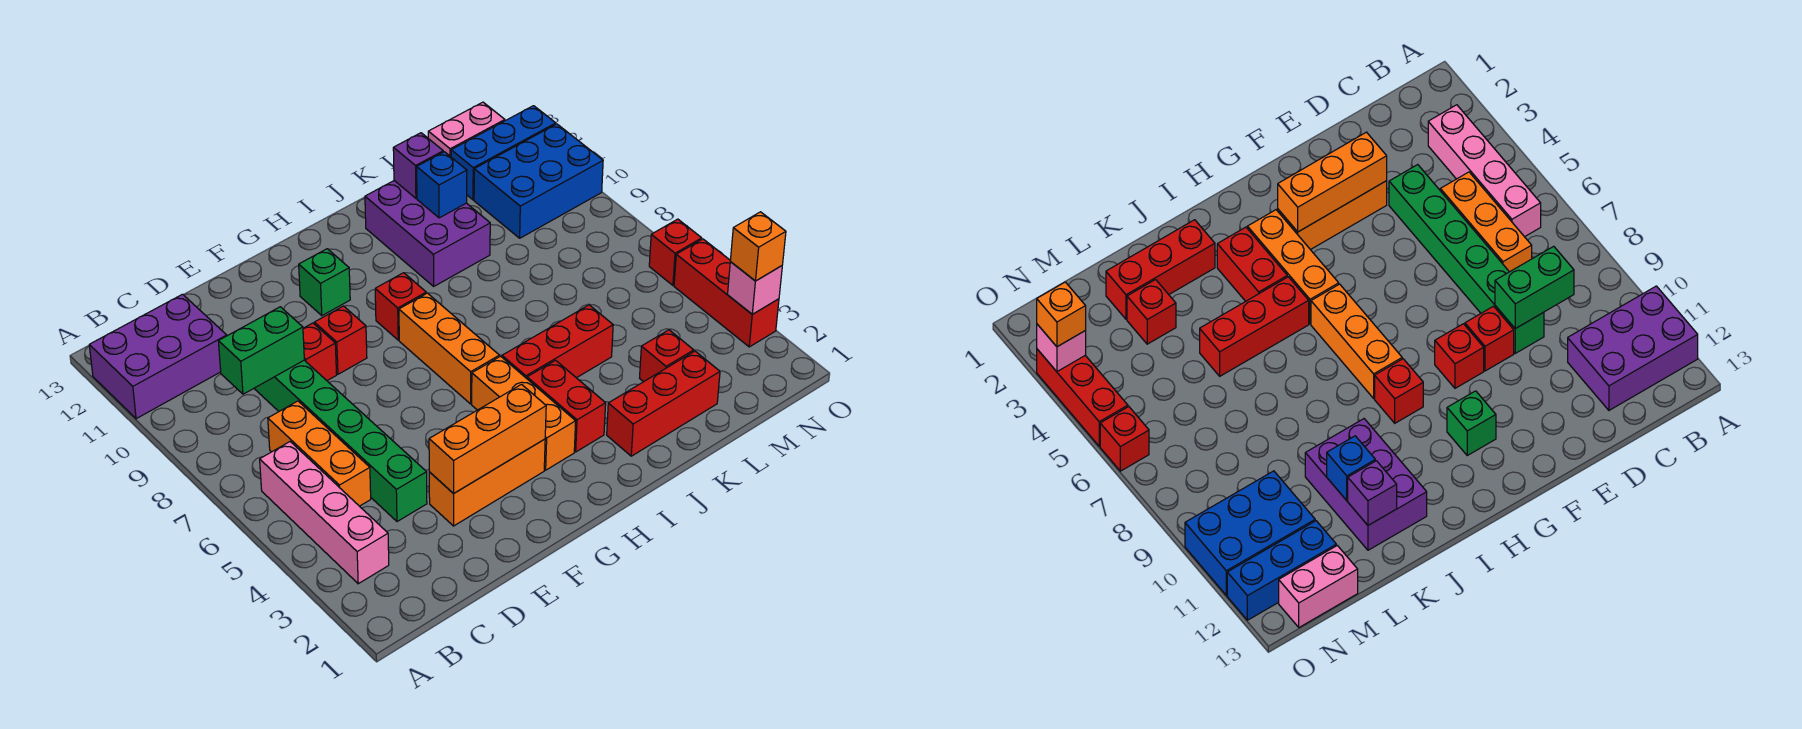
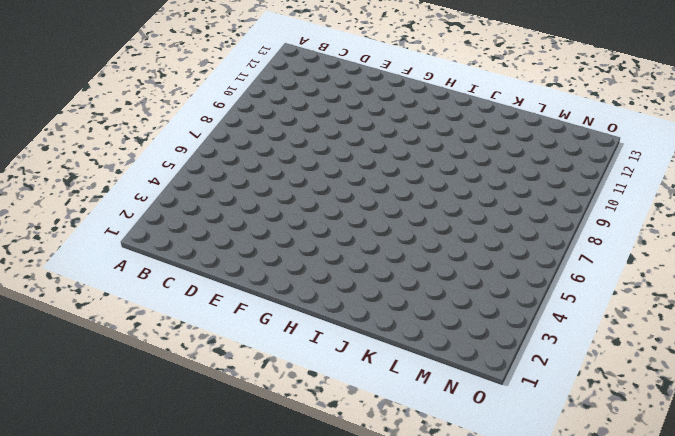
none -> purple brick A11:C12 level 1
none -> pink brick B3:B6 level 1
none -> orange brick C5:C7 level 1

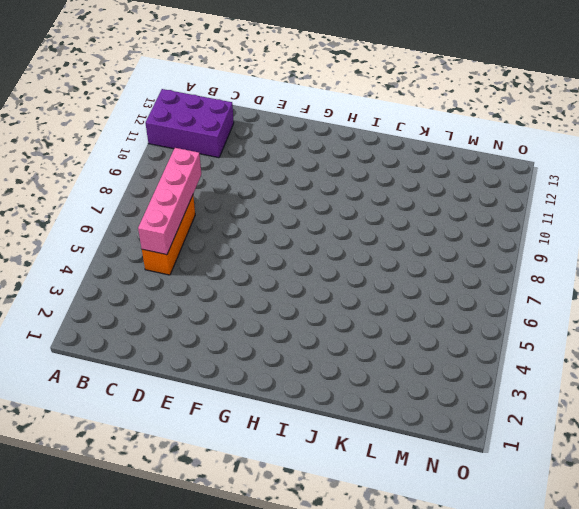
pink brick C5:C8 level 2 -> pink brick B3:B6 level 1
none -> green brick D4:D9 level 1
none -> orange brick E3:G3 level 1
none -> red brick E9 level 1

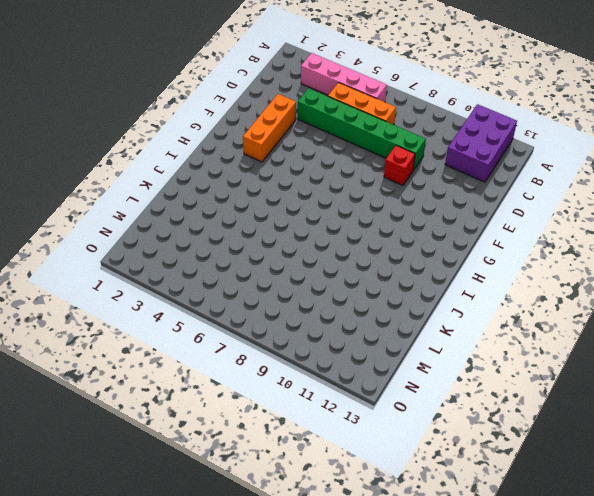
none -> red brick F9 level 1
none -> green brick G11 level 1
none -> orange brick H3:H5 level 1

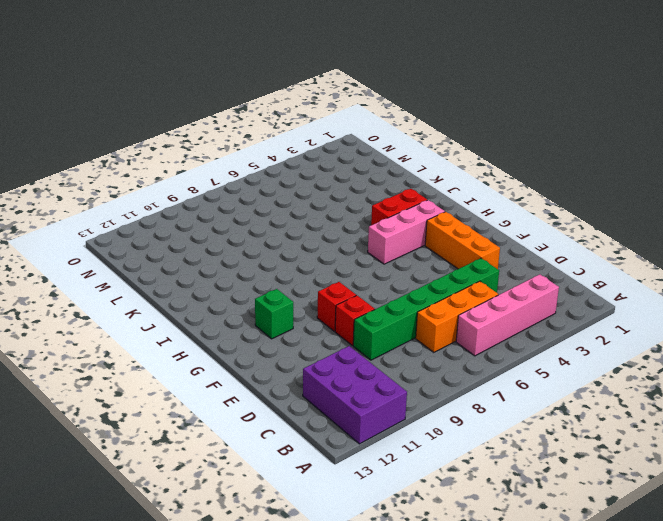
pink brick H3:H5 level 1 -> orange brick H3:H5 level 1
none -> orange brick H6:H8 level 1
none -> red brick H9 level 1
none -> red brick I5:K5 level 1

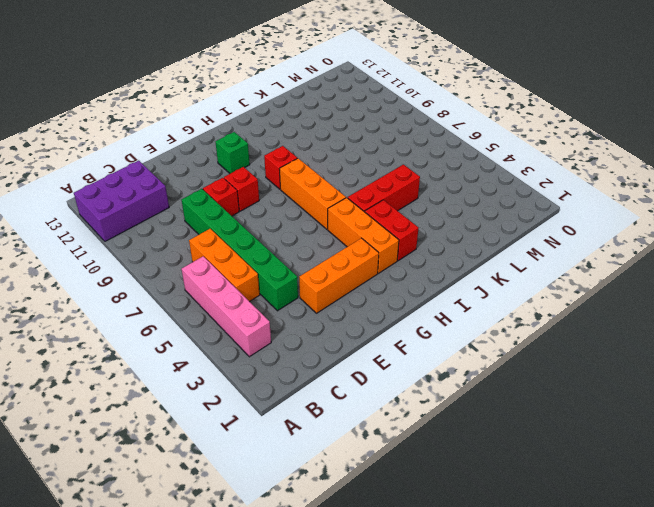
none -> red brick J2:L2 level 1
none -> purple brick J10:K12 level 1
none -> red brick L3 level 1

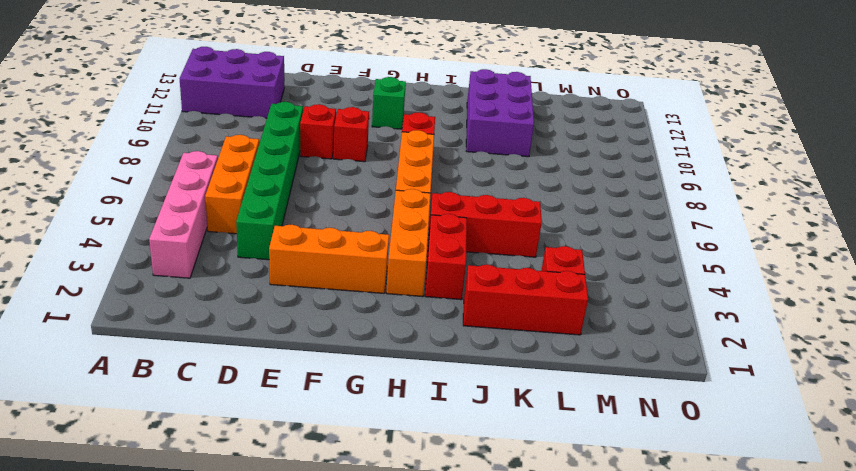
none -> blue brick M10:O11 level 1
none -> blue brick M12:O12 level 1
none -> pink brick M13:N13 level 1

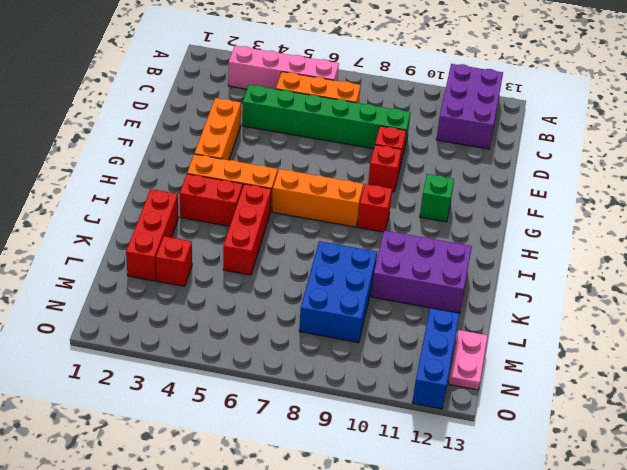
blue brick K8:M9 level 1 -> blue brick M10:O11 level 1
pink plate M13:N13 level 1 -> pink brick M13:N13 level 1
none -> red brick O3:O5 level 1
none -> red brick O6 level 1
none -> green brick C9:D9 level 2

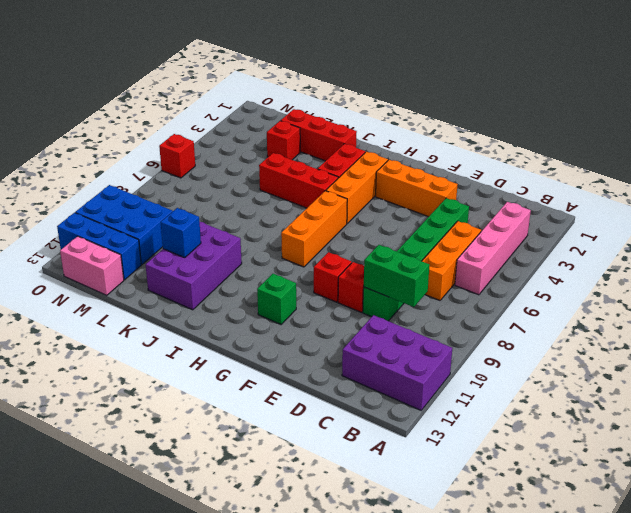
none -> red brick H9 level 1
none -> red brick O3:O5 level 1
none -> orange brick E3:G3 level 2

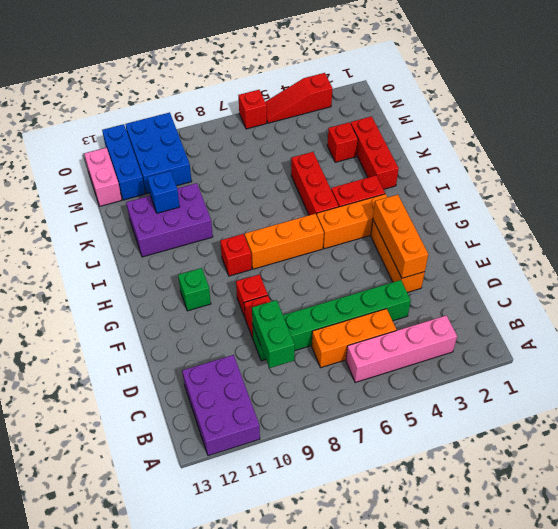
red slope O3:O5 level 1 top 3 -> red brick O3:O5 level 1
none -> purple brick K12 level 2
none -> pink brick O3 level 2
none -> orange brick O3 level 3

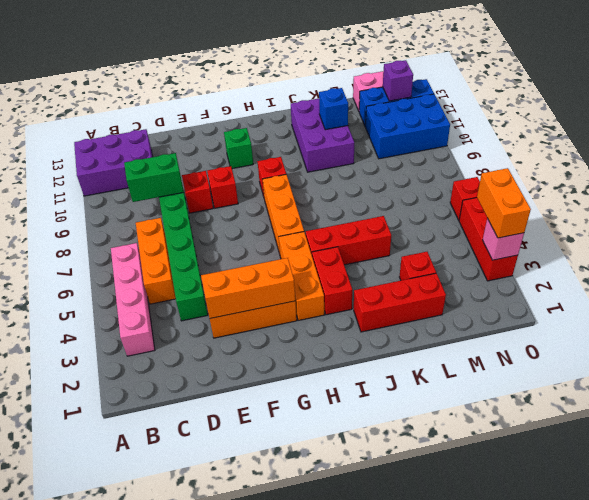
purple brick N12 level 2 -> purple brick K12 level 2
orange brick O3:O4 level 3 -> orange brick O3 level 3

